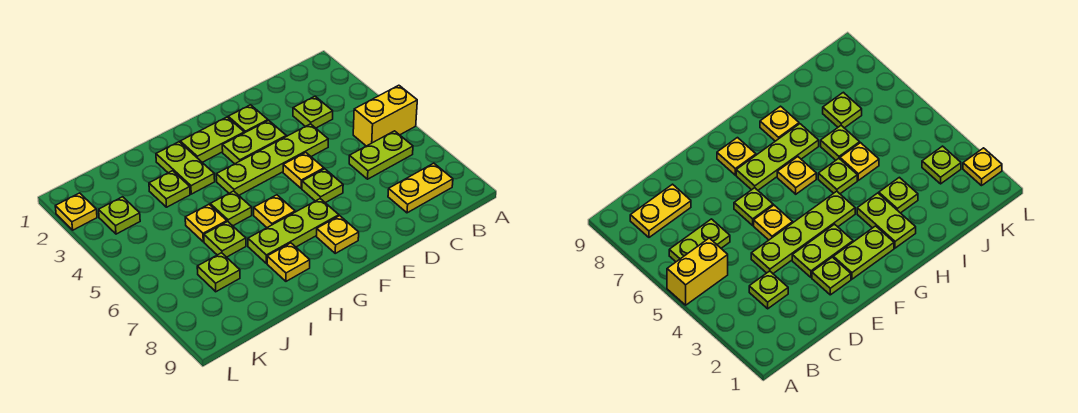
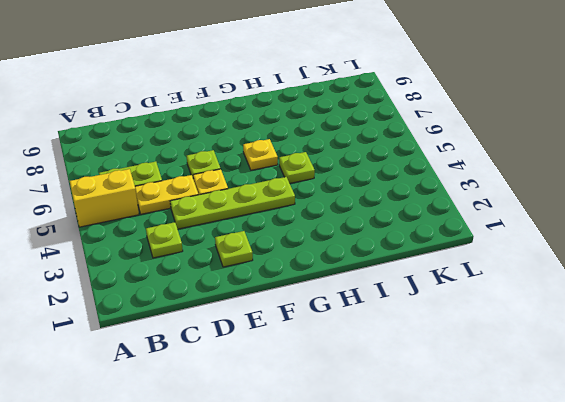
yellow plate C5:D5 level 1 -> yellow plate B8:C8 level 1
none -> lime plate E3:F3 level 1
none -> lime plate F2:G2 level 1
none -> lime plate F7:H7 level 1

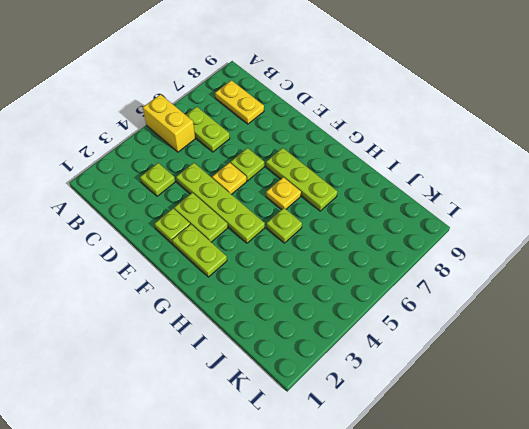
none -> yellow plate F8 level 1
none -> lime plate H2:H3 level 1
none -> yellow plate H8 level 1

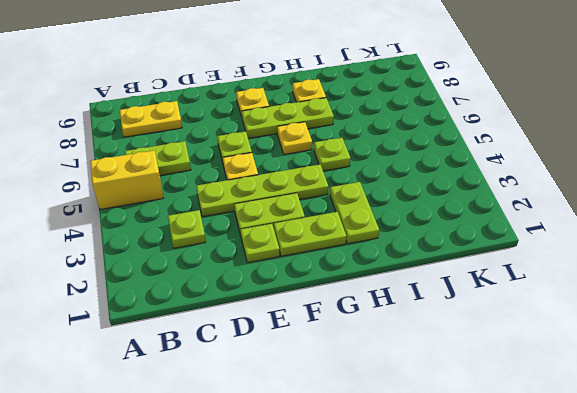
none -> lime plate I3 level 1
none -> yellow plate I5 level 1
none -> lime plate I6 level 1

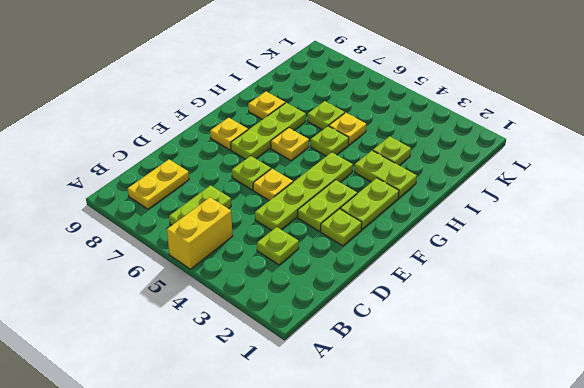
none -> lime plate J7 level 1
none -> lime plate K3 level 1
none -> yellow plate L2 level 1

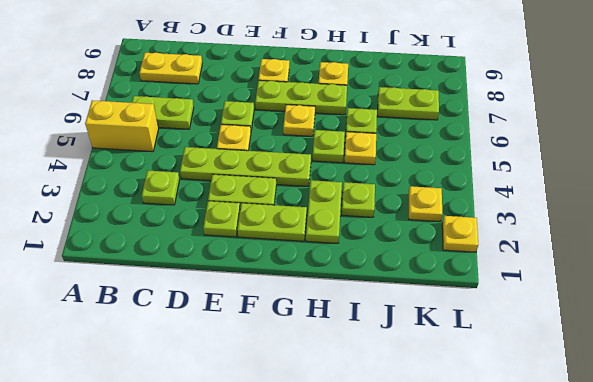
lime plate J7:K7 level 1 -> lime plate J7 level 1
yellow plate K3 level 1 -> lime plate K3 level 1

